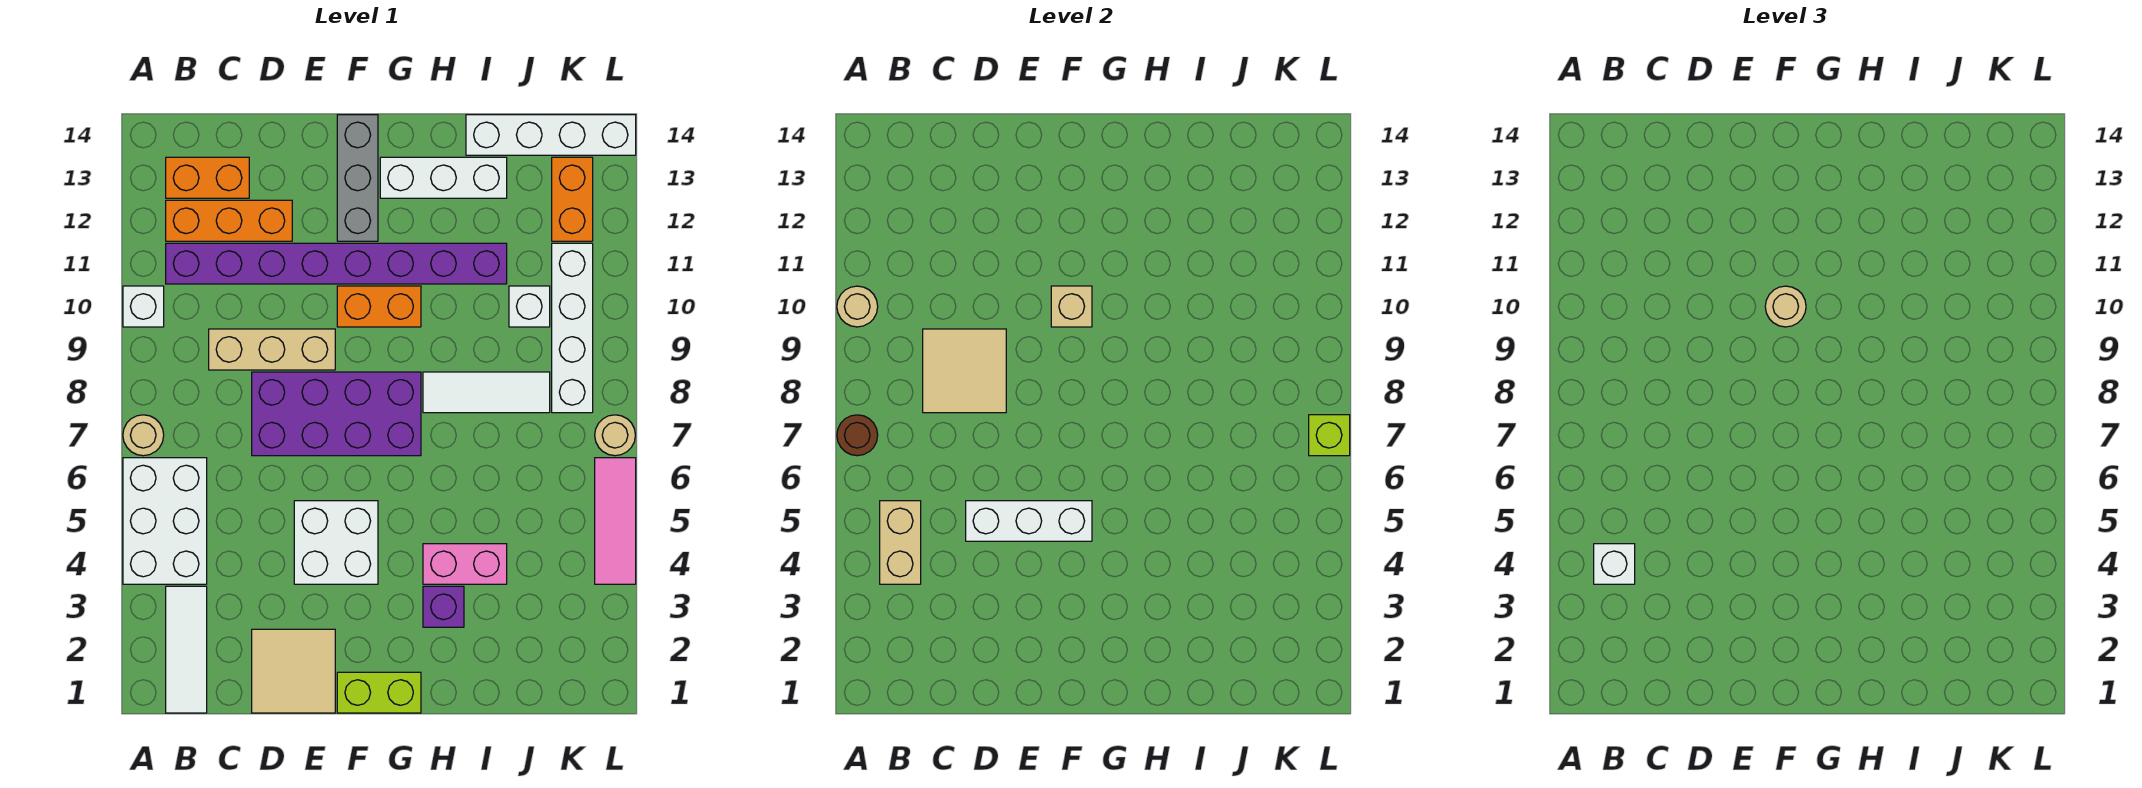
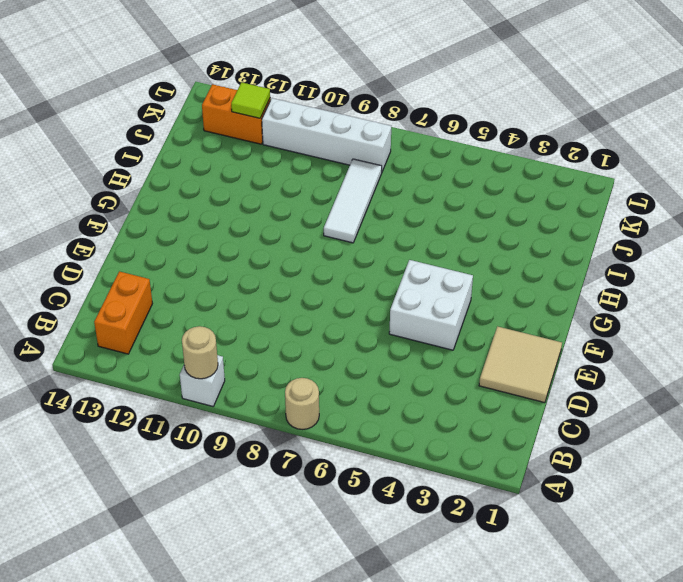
lime tile K12 level 2 -> none
none -> white brick A4:B6 level 1
none -> white tile B1:B3 level 1
none -> purple brick B11:I11 level 1
none -> orange brick B12:D12 level 1

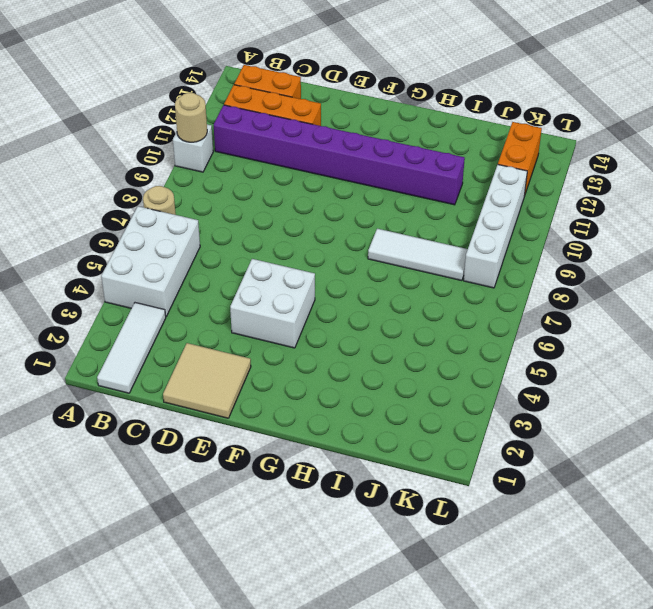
none -> tan brick C9:E9 level 1
none -> purple brick D7:G8 level 1
none -> lime brick F1:G1 level 1
none -> orange brick F10:G10 level 1

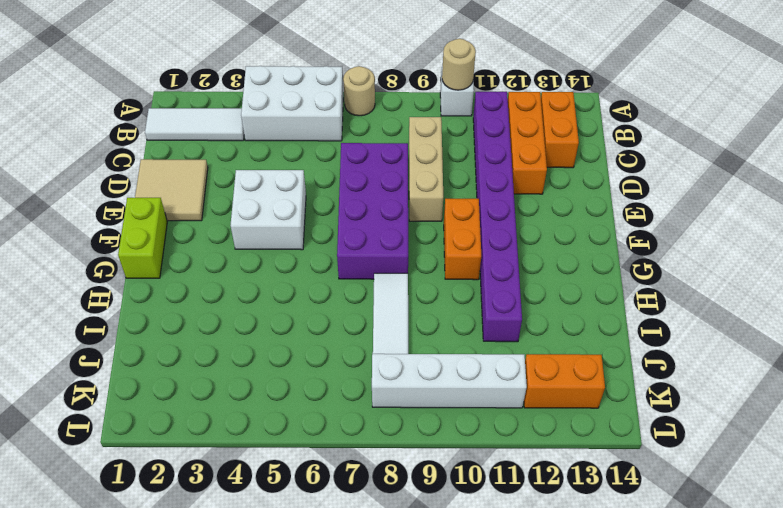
none -> grey brick F12:F14 level 1
none -> white brick G13:I13 level 1
none -> purple brick H3 level 1
none -> pink brick H4:I4 level 1

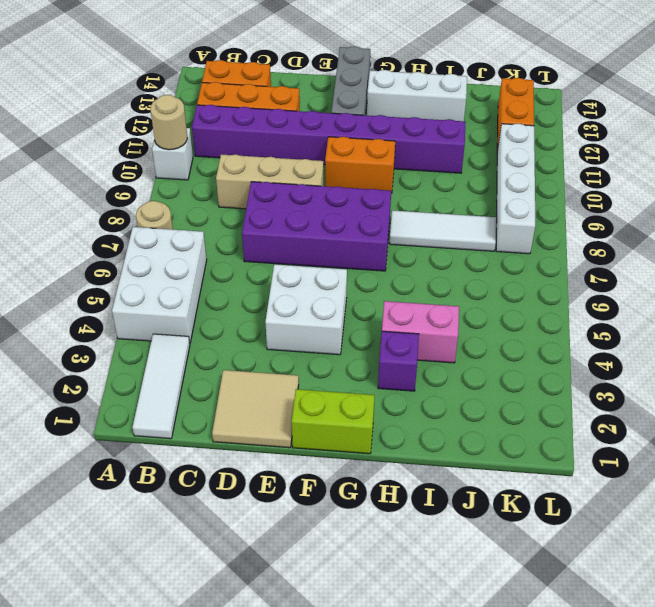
none -> white brick I14:L14 level 1
none -> white brick J10 level 1
none -> pink tile L4:L6 level 1
none -> tan round brick L7 level 1

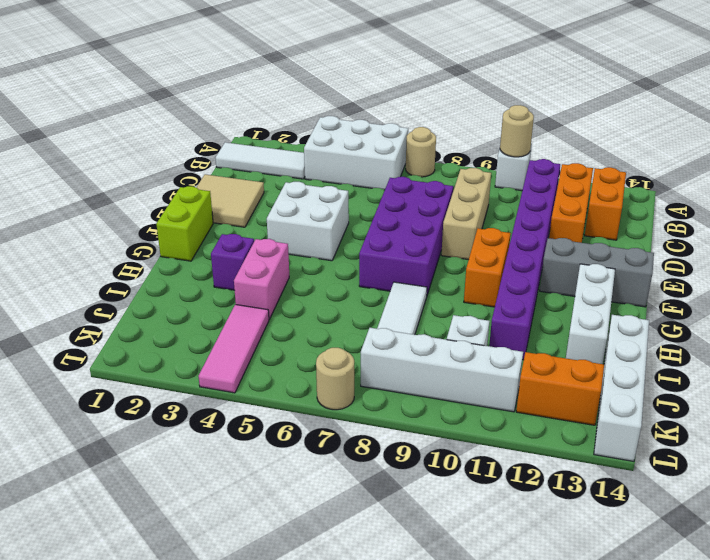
pink tile J4:L4 level 1 -> pink tile L4:L6 level 1
none -> brown round brick A7 level 2
none -> tan brick B4:B5 level 2
none -> tan tile C8:D9 level 2
none -> white brick D5:F5 level 2

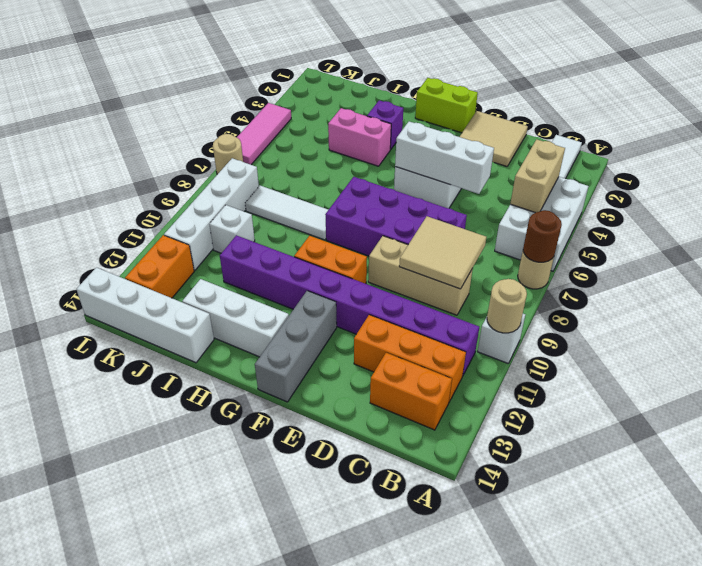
none -> tan brick F10 level 2
none -> lime brick L7 level 2
none -> white brick B4 level 3
none -> tan round brick F10 level 3

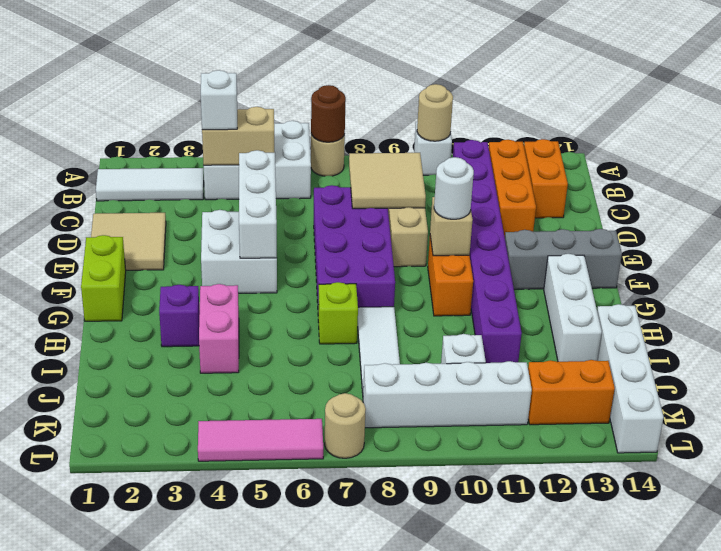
white round brick F10 level 3 -> tan round brick F10 level 3
lime brick H7 level 1 -> lime brick L7 level 2

